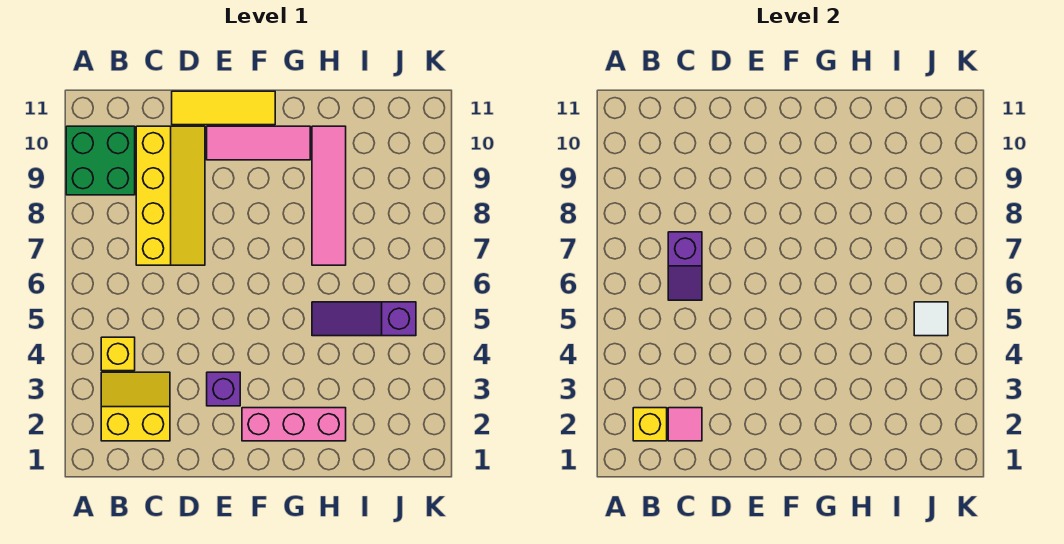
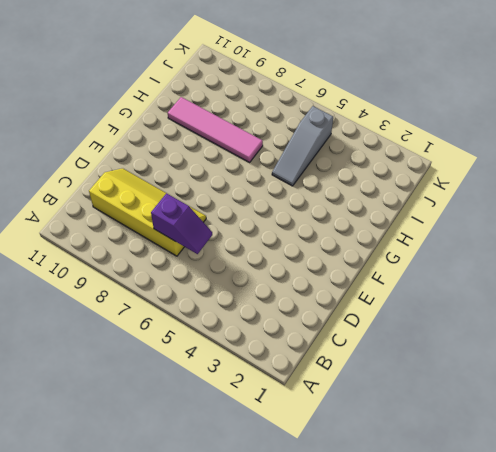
grey slope H5:J5 level 1 top J -> purple slope H5:J5 level 1 top J
none -> green brick A9:B10 level 1
none -> yellow slope B2:C3 level 1 top 2
none -> yellow brick B4 level 1

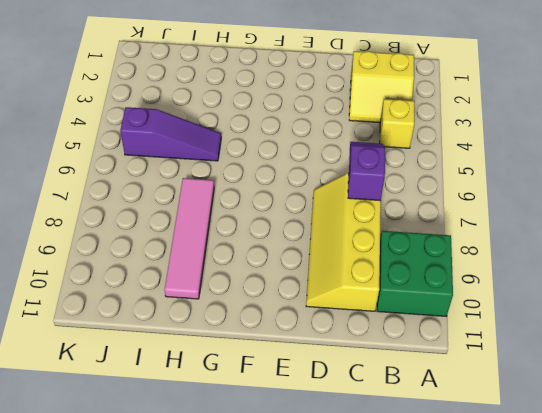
none -> yellow tile D11:F11 level 1
none -> purple brick E3 level 1
none -> pink tile E10:G10 level 1

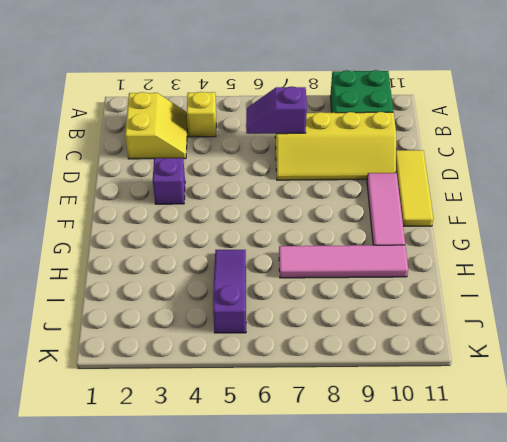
none -> pink brick F2:H2 level 1
none -> yellow brick B2 level 2
none -> pink tile C2 level 2

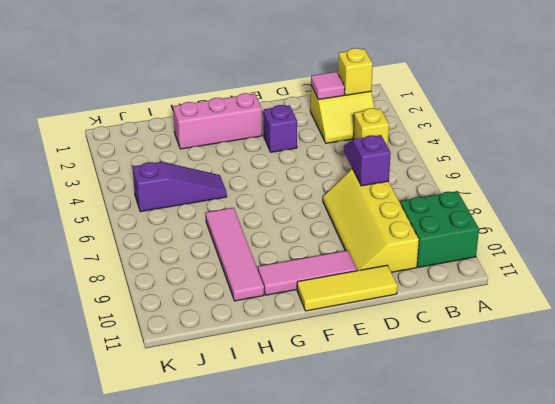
none -> white tile J5 level 2

